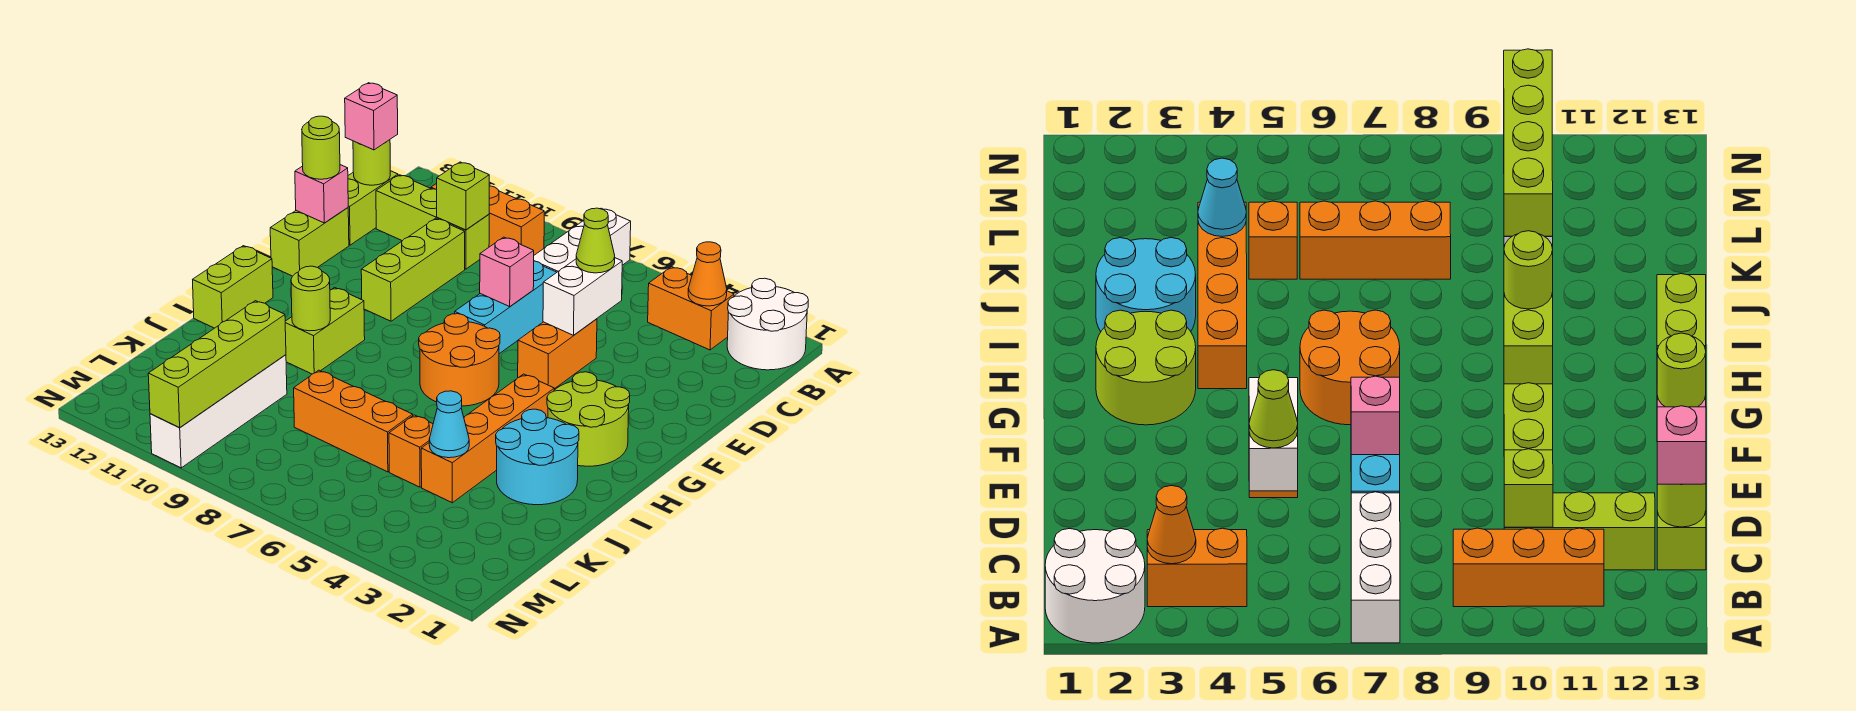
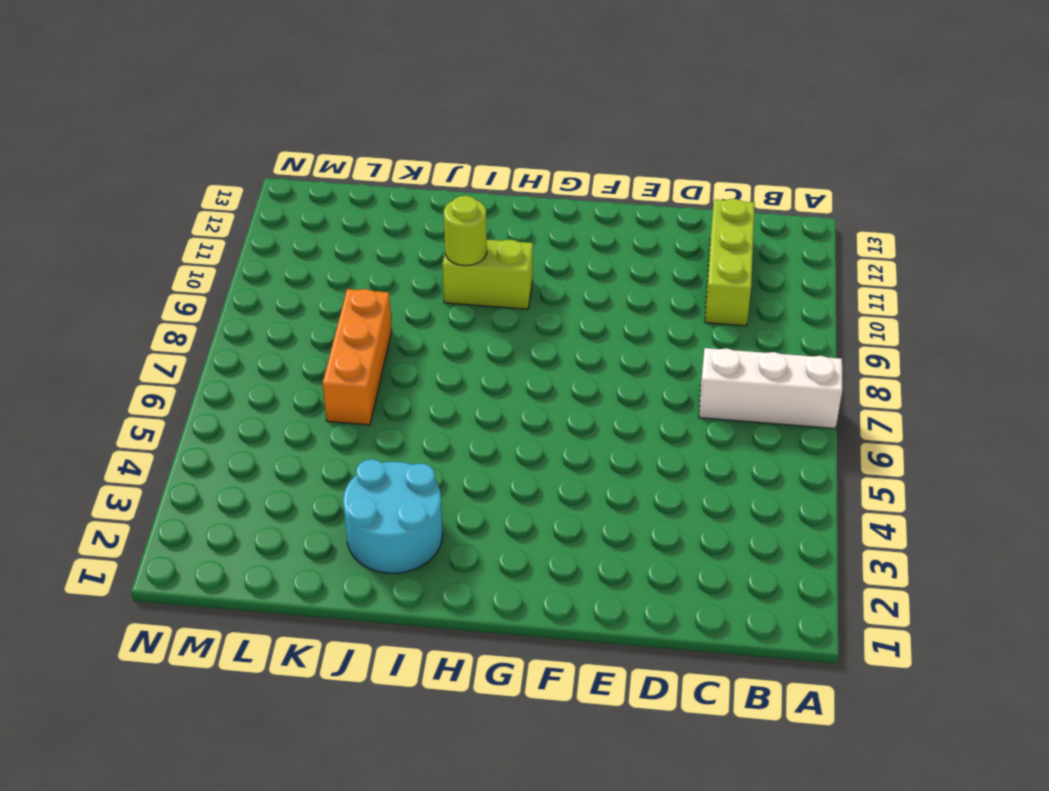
none -> white round brick A1:B2 level 1
none -> orange brick B3:B4 level 1
none -> orange brick B9:B11 level 1
none -> lime brick C13:D13 level 1

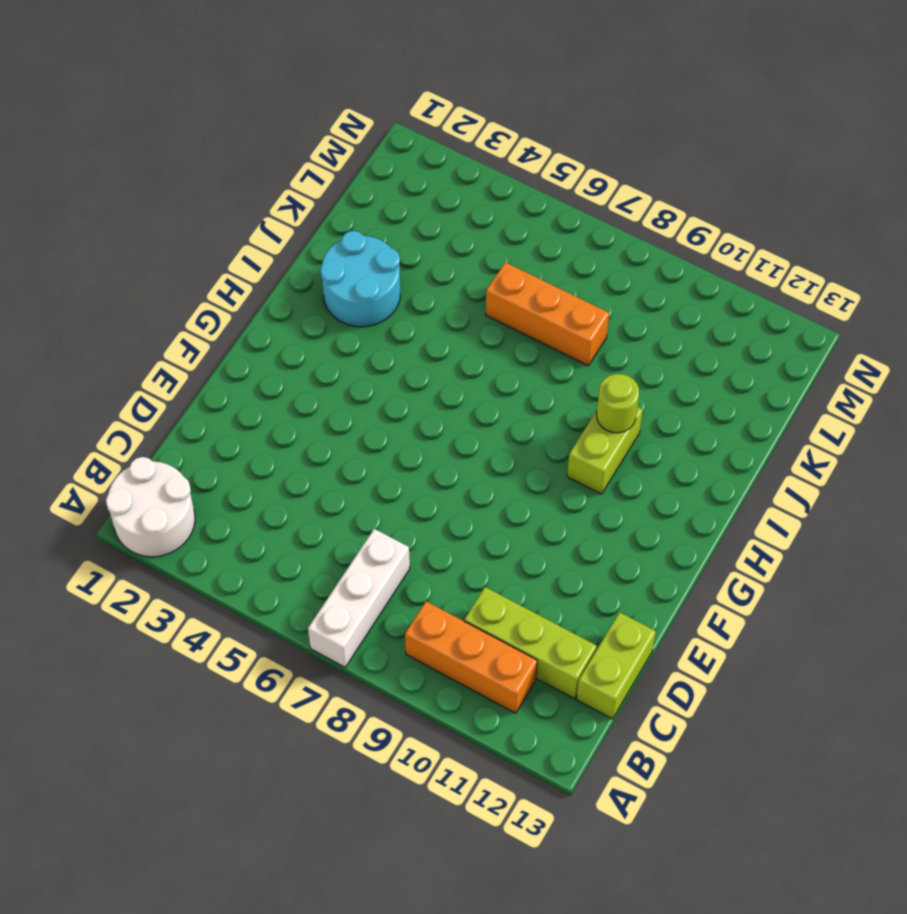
none -> orange brick B3:B4 level 1
none -> cyan brick D7:F7 level 1
none -> lime brick D10:F10 level 1
none -> orange brick E5:F5 level 1

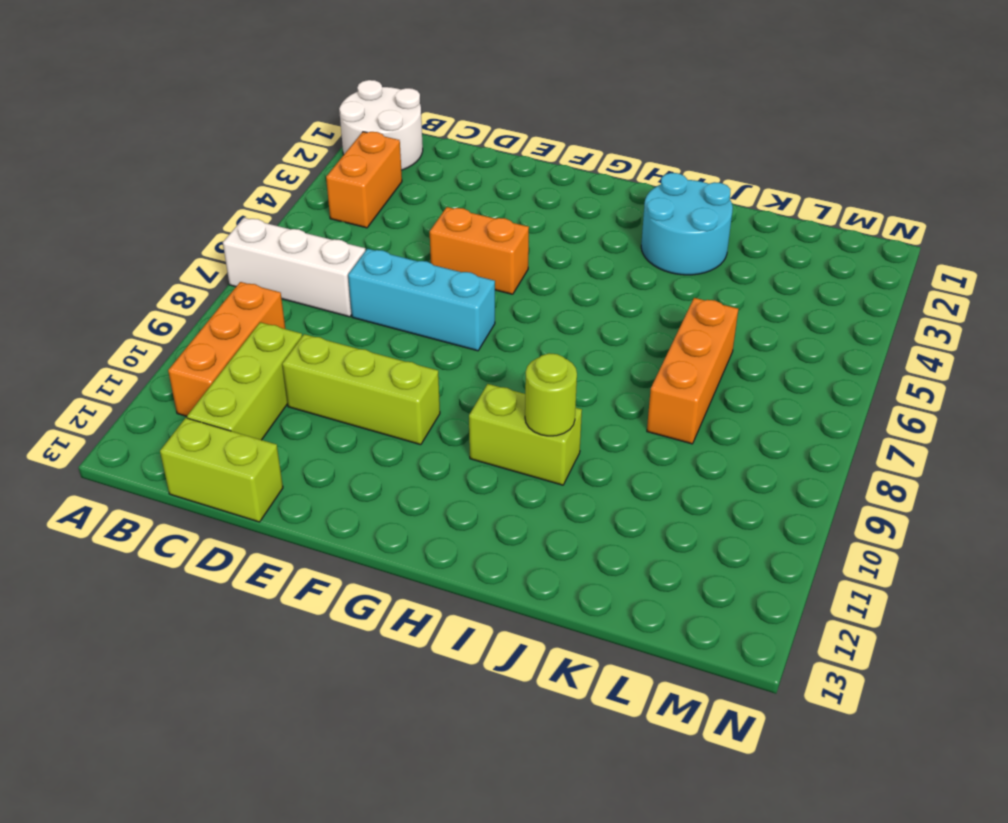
none -> lime brick E13:F13 level 1
none -> lime round brick G2:H3 level 1
none -> orange round brick G6:H7 level 1
none -> orange brick H4:K4 level 1

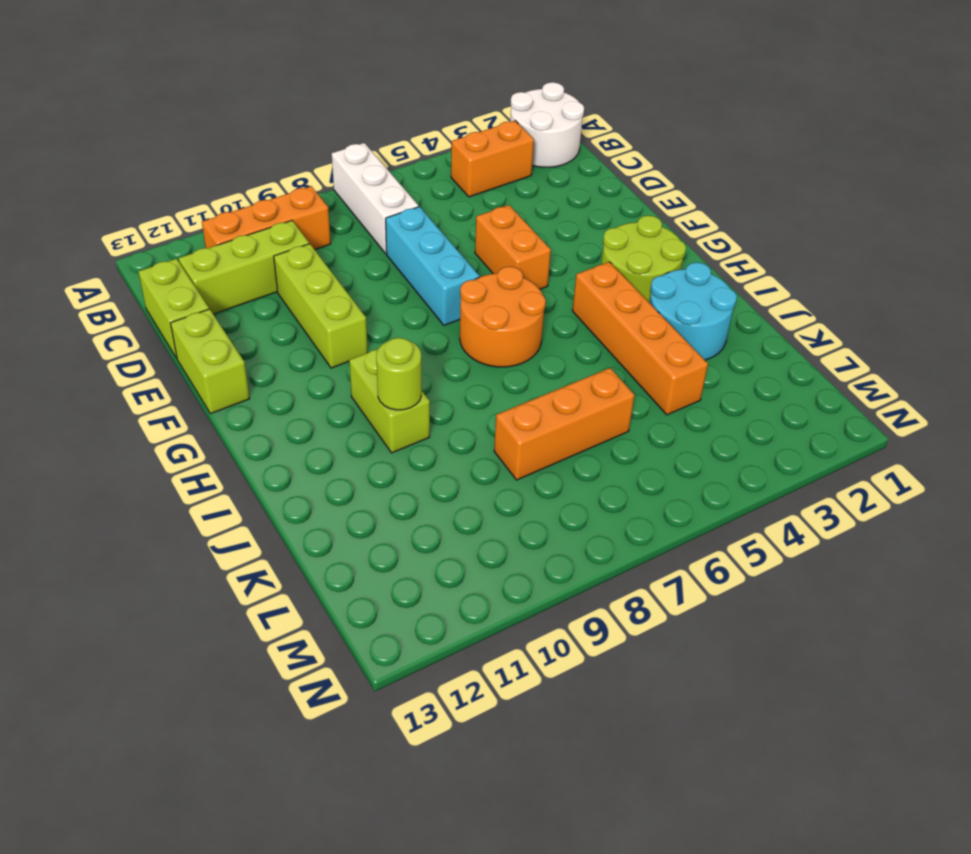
none -> lime brick H13:I13 level 1
none -> orange brick K5 level 1
none -> white brick K10:N10 level 1
none -> orange cone B3 level 2

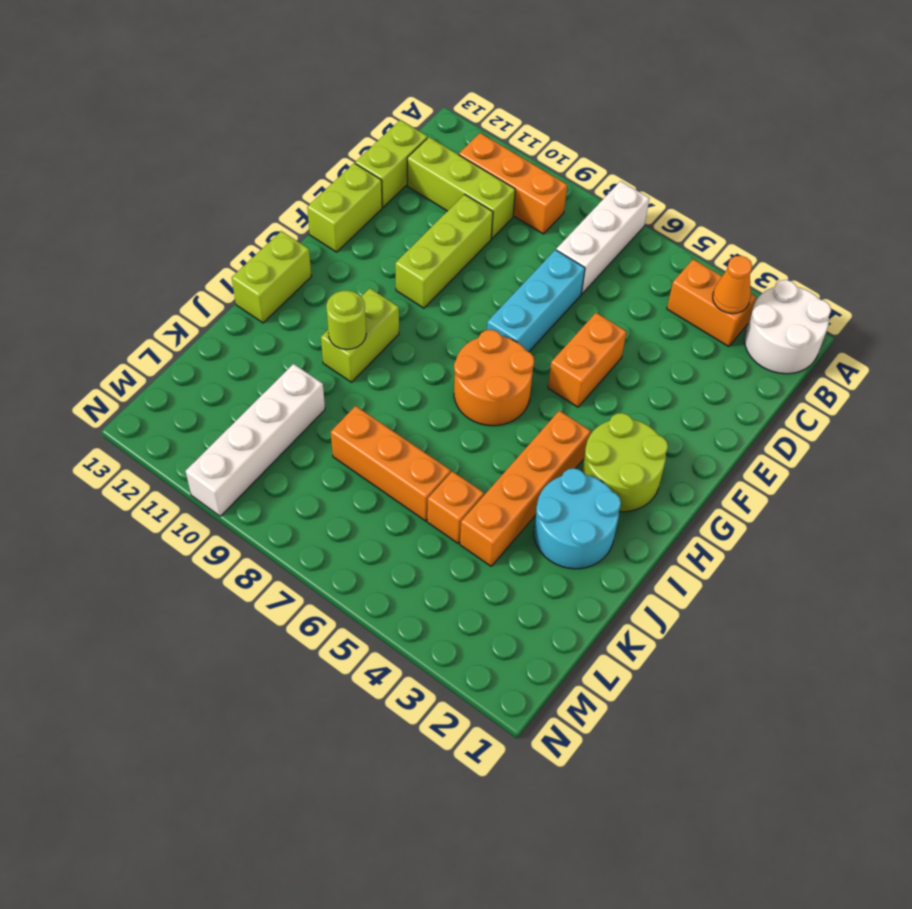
none -> lime brick C10 level 2
none -> lime round brick C13 level 2
none -> white brick D5:E5 level 2
none -> pink brick E7 level 2

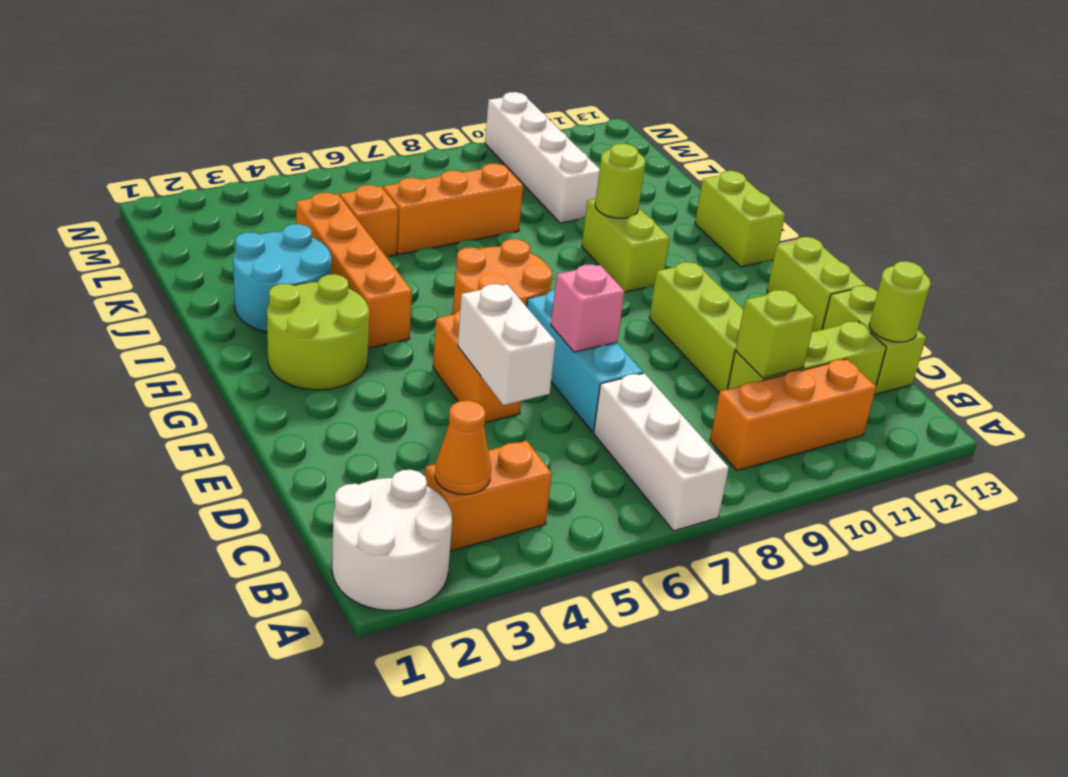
none -> pink brick E13 level 2
none -> cyan cone K4 level 2
none -> lime brick K10:N10 level 2
none -> pink brick C13 level 3

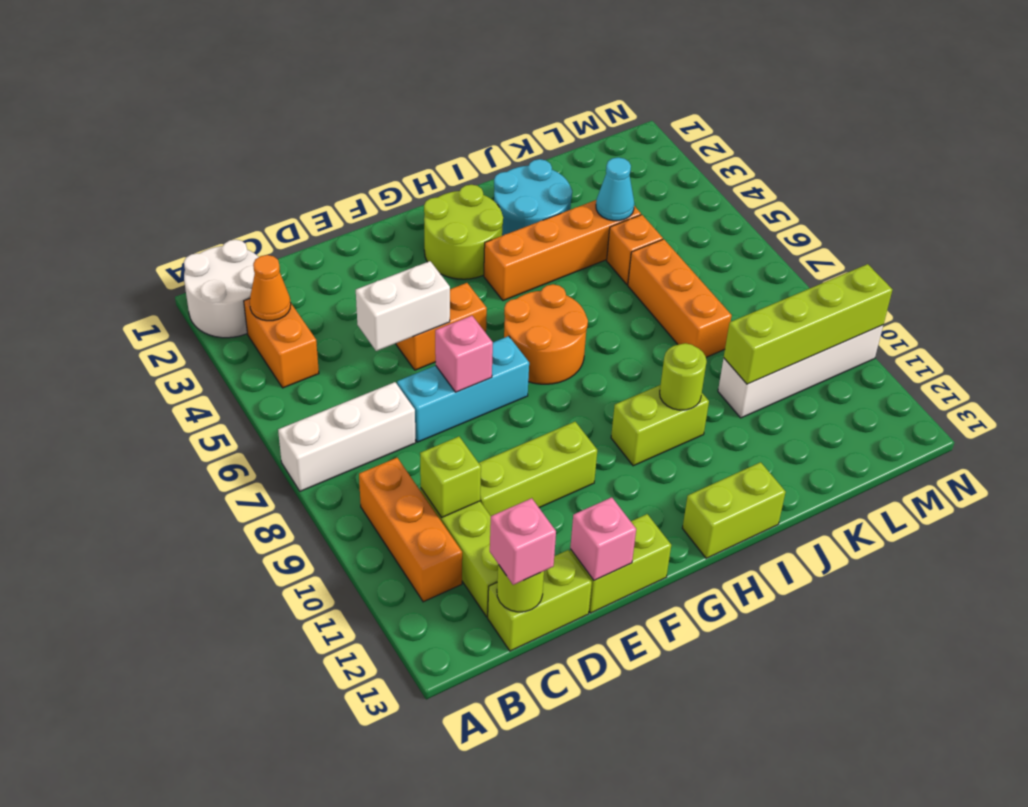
none -> lime cone D5 level 3
none -> lime round brick E13 level 3

